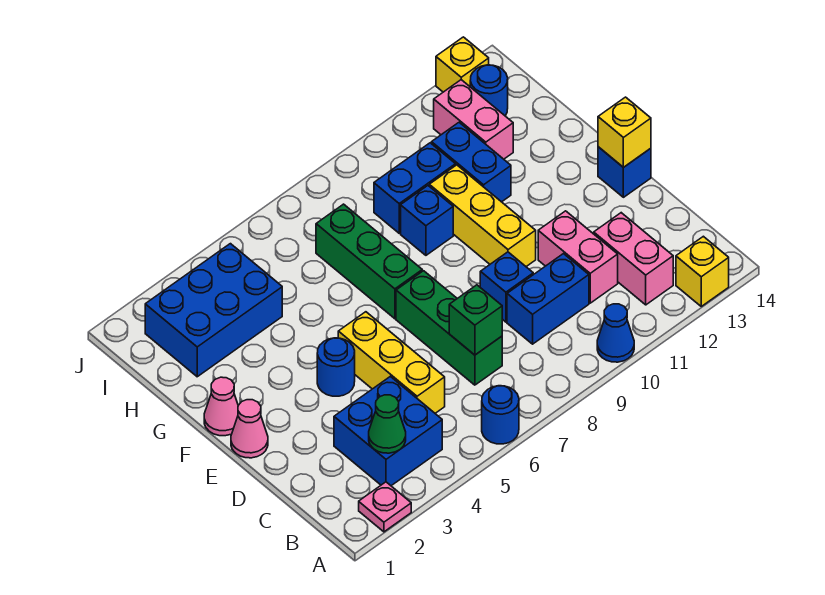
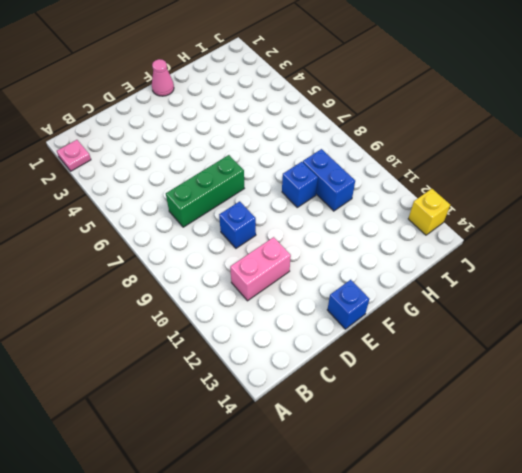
none -> blue round brick A6 level 1
none -> blue cone A10 level 1
none -> yellow brick A13 level 1

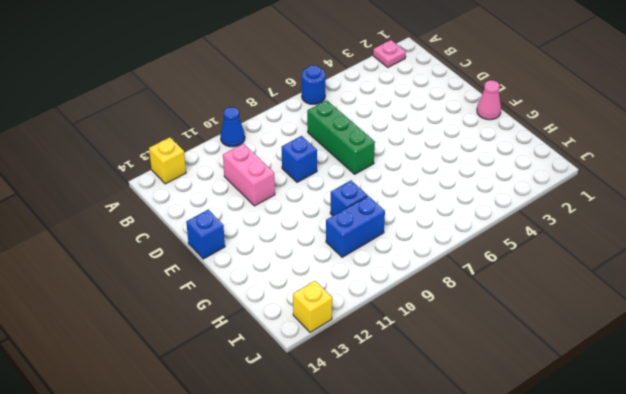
none -> blue brick B3:C4 level 1
none -> pink brick B12:C12 level 1
none -> yellow brick C5:E5 level 1

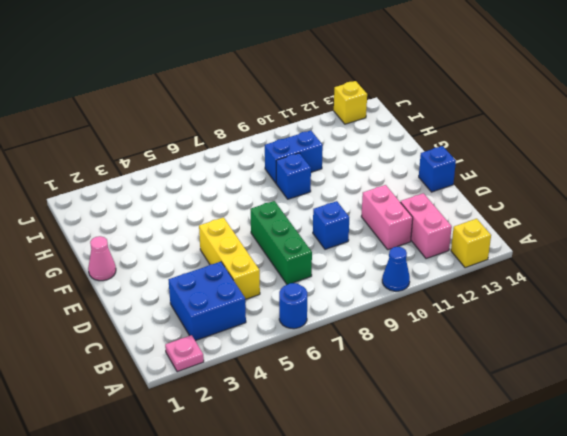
none -> blue brick C9:C10 level 1
none -> pink cone E1 level 1
none -> blue round brick E4 level 1

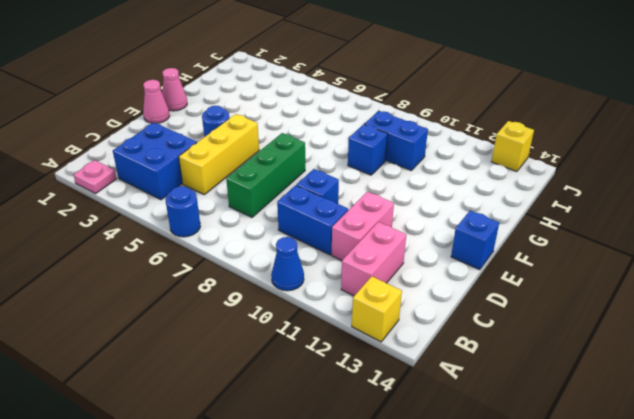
none -> yellow brick E10:G10 level 1
none -> green brick F7:H7 level 1
none -> blue brick G11:H11 level 1

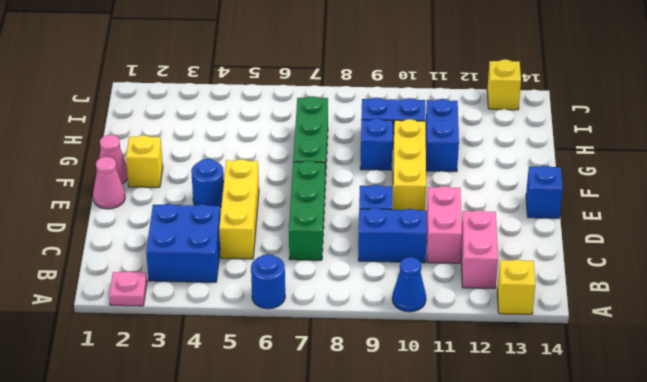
yellow brick F2 level 1 -> yellow brick E14 level 2
none -> blue brick H2:I4 level 1
none -> pink brick H12:I12 level 1
none -> blue round brick I13 level 1

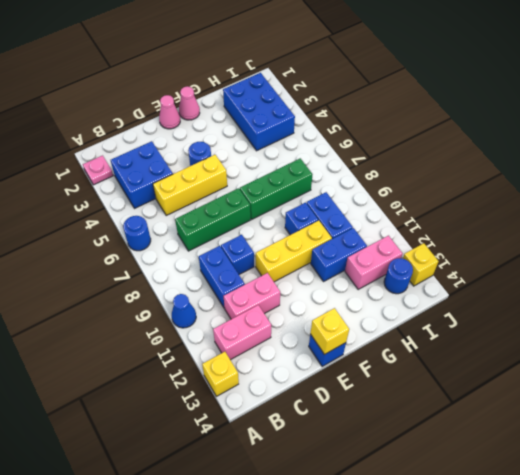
none -> green cone B3 level 2
none -> green brick C7 level 2

